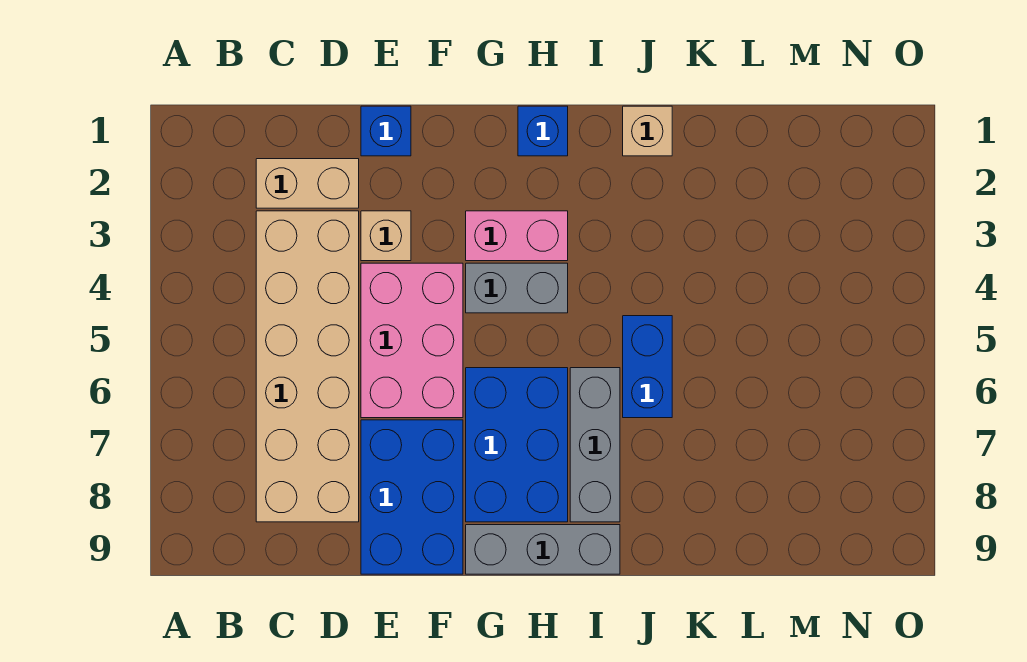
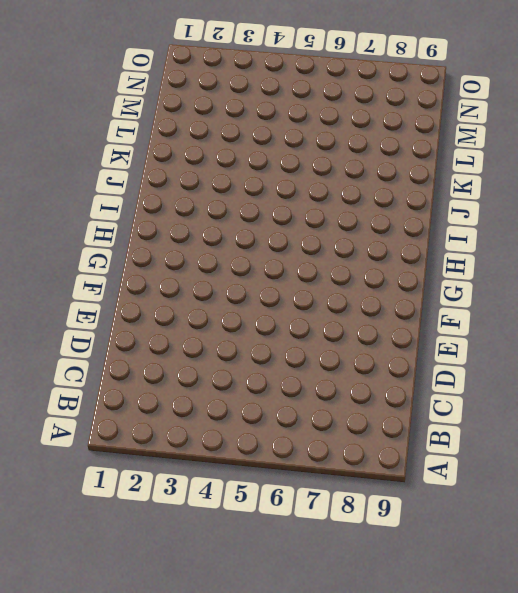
none -> tan brick C2:D2 level 1
none -> tan brick C3:D8 level 1
none -> blue brick E1 level 1

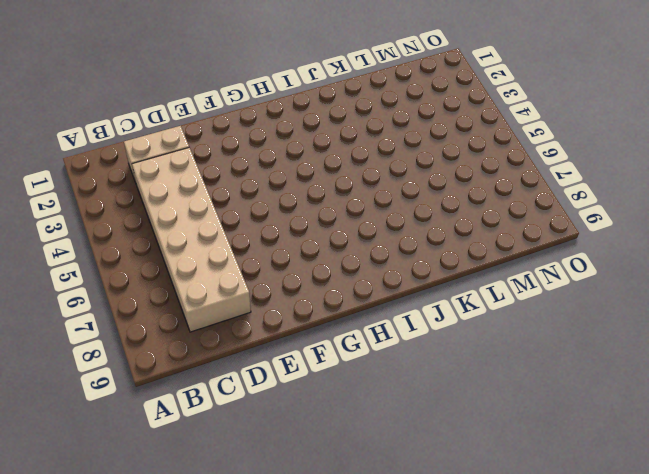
none -> blue brick E1 level 1
none -> tan brick E3 level 1
none -> pink brick E4:F6 level 1

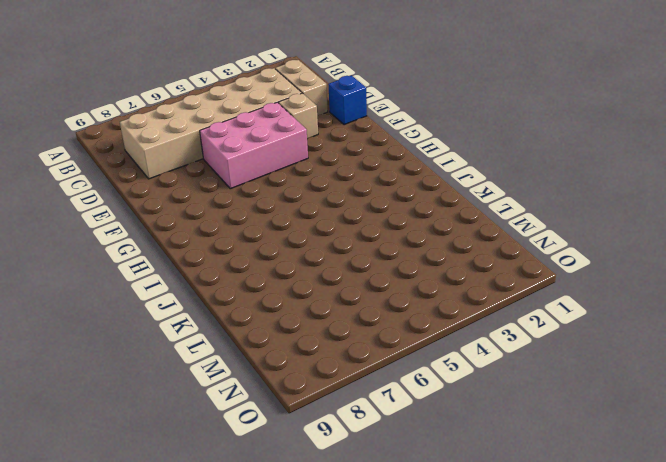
none -> blue brick E7:F9 level 1
none -> pink brick G3:H3 level 1
none -> grey brick G4:H4 level 1

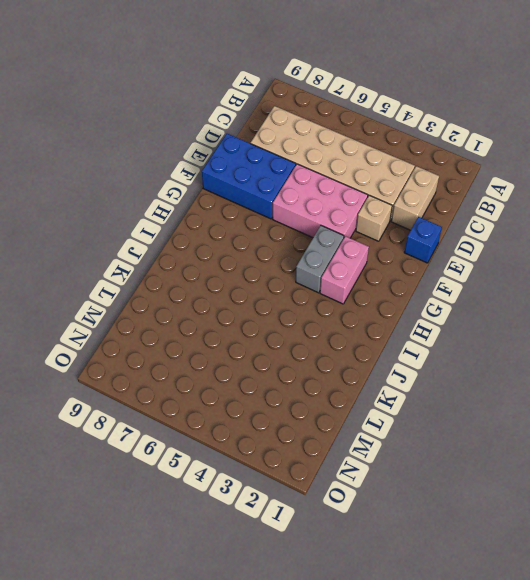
none -> blue brick G6:H8 level 1
none -> grey brick G9:I9 level 1
none -> blue brick H1 level 1

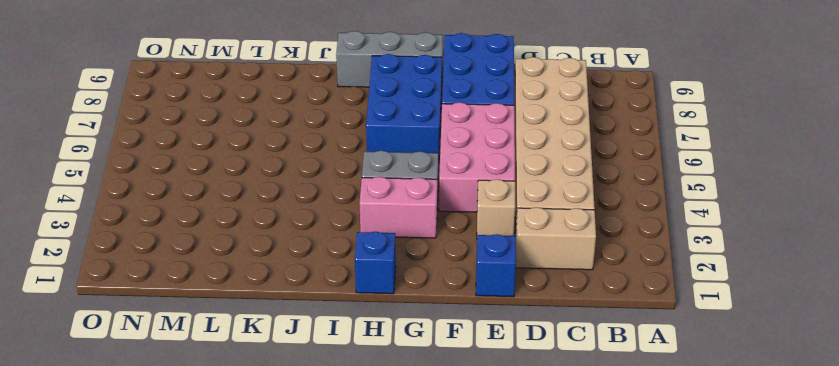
none -> grey brick I6:I8 level 1
none -> tan brick J1 level 1
none -> blue brick J5:J6 level 1

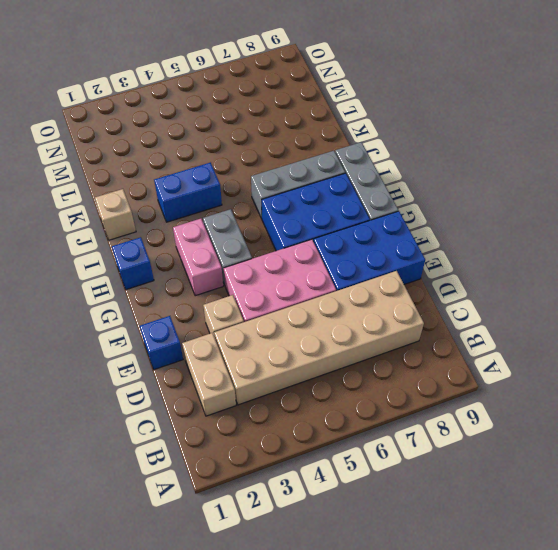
blue brick J3:J4 level 1 -> blue brick J5:J6 level 1

